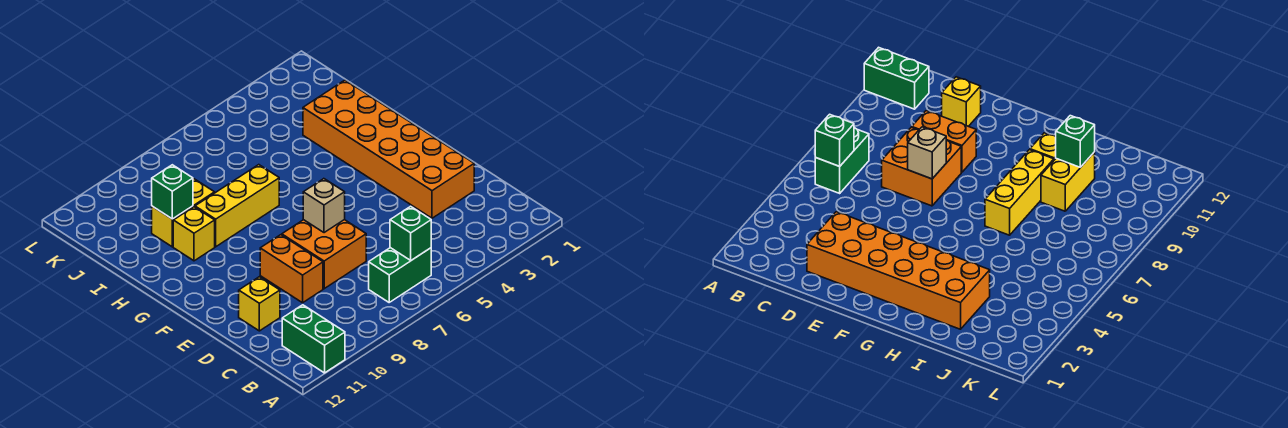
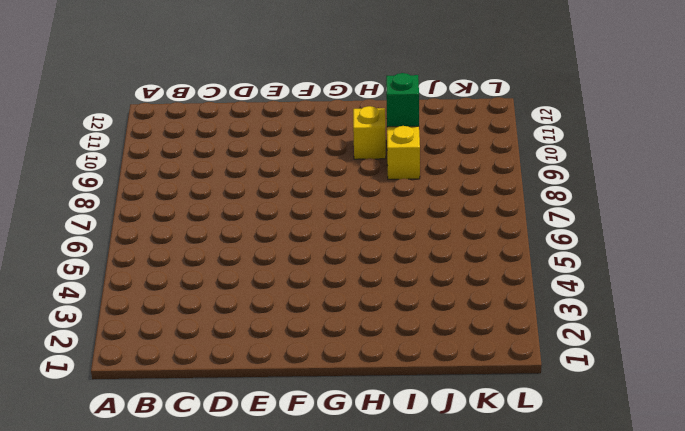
none -> green brick A11:B11 level 1
none -> green brick B6:B7 level 1
none -> orange brick D2:I3 level 1

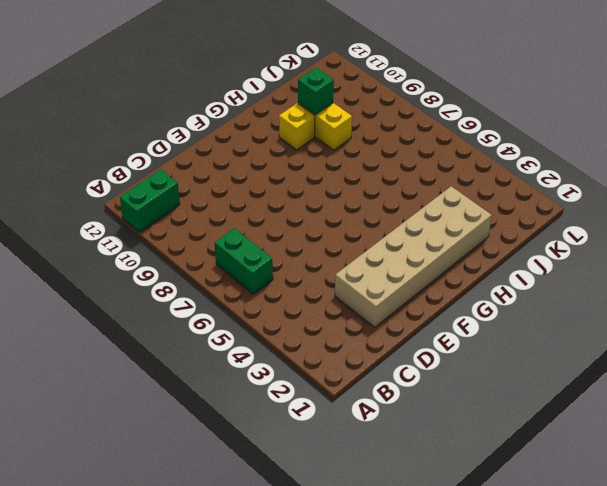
tan brick D2:I3 level 1 -> orange brick D2:I3 level 1
none -> orange brick D7:E8 level 1
none -> orange brick D9:E9 level 1
none -> yellow brick D11 level 1

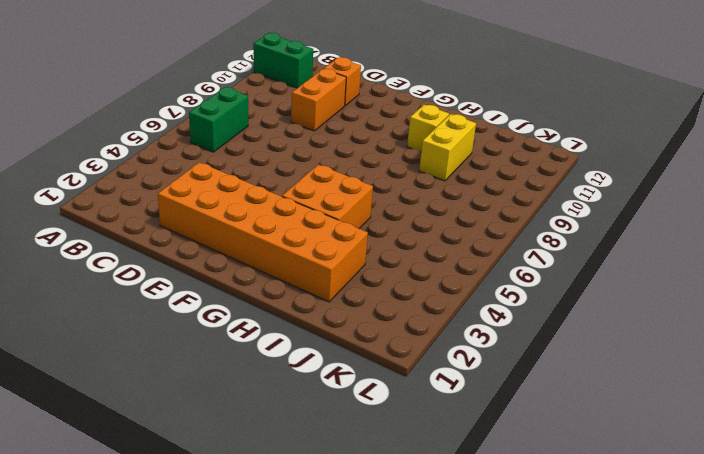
orange brick D9:D10 level 1 -> orange brick D9:E9 level 1
orange brick D11 level 1 -> yellow brick D11 level 1
orange brick G4:H5 level 1 -> orange brick D7:E8 level 1
none -> yellow brick H7:H9 level 1
none -> green brick B6 level 2
none -> tan brick E7 level 2

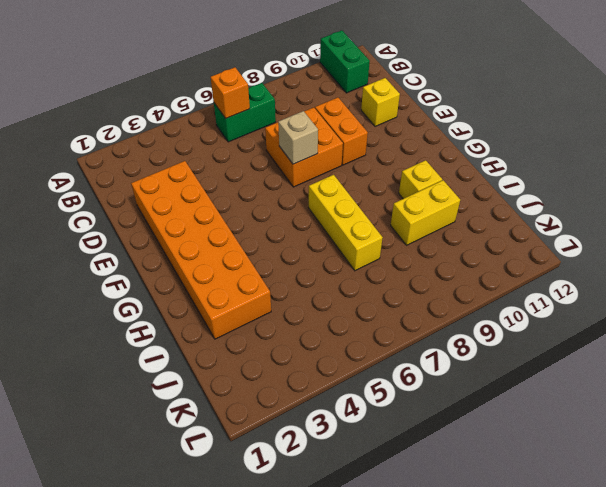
orange brick B6 level 2 -> green brick B6 level 2
yellow brick G7:I7 level 1 -> yellow brick H7:H9 level 1
none -> green brick I10 level 2

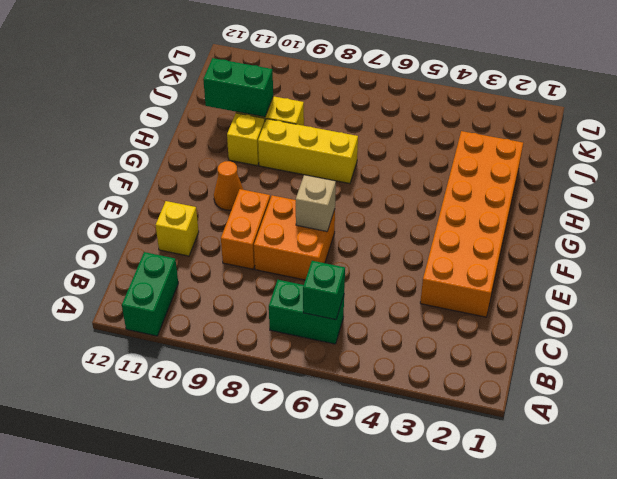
orange cone F10 level 1 -> none
green brick I10:I11 level 2 -> green brick I10 level 2

